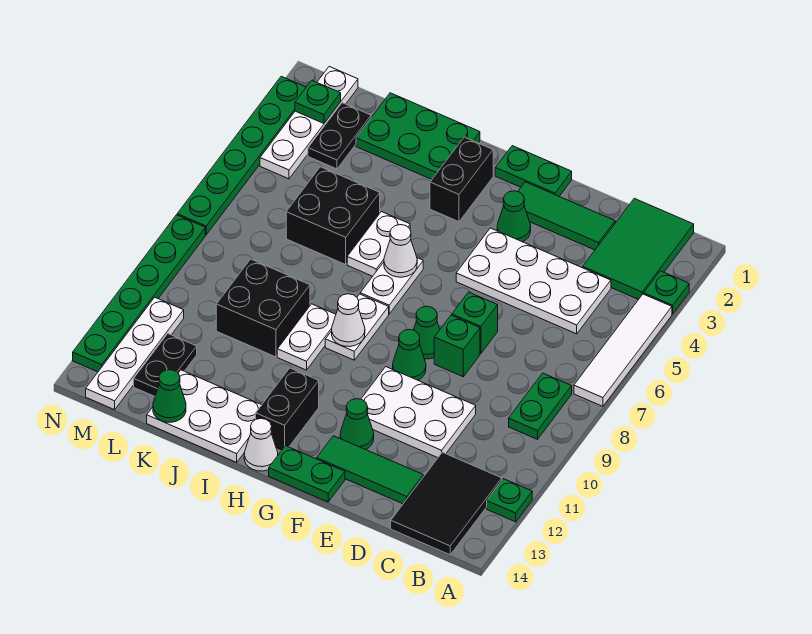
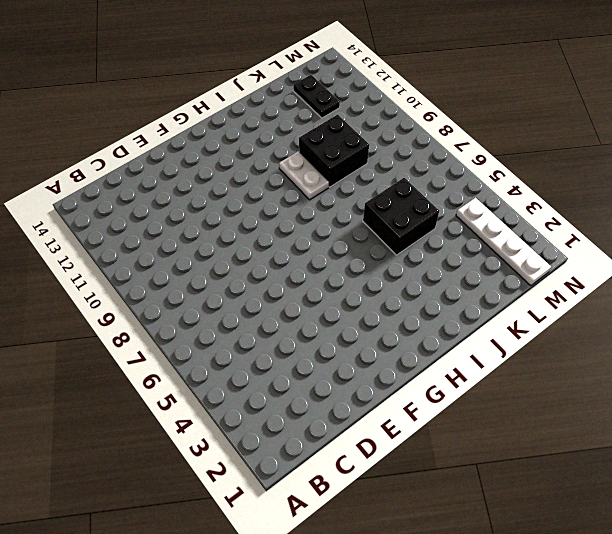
none -> green plate A3 level 1
none -> white tile A4:A7 level 1
none -> green plate A12 level 1
none -> green tile B1:C3 level 1

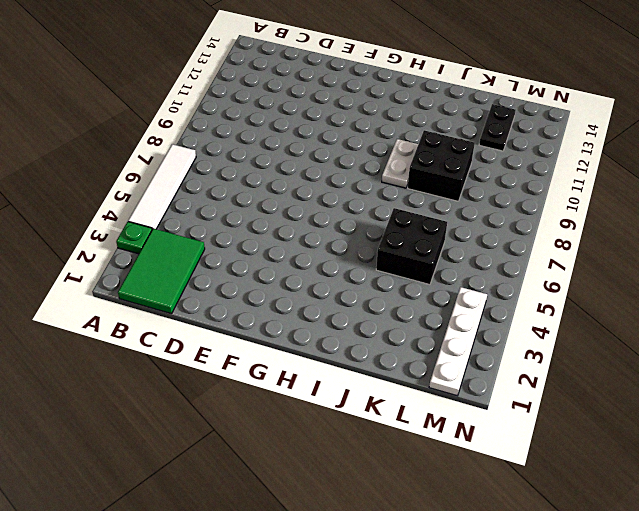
none -> green plate A12 level 1
none -> green plate B8:B9 level 1
none -> black tile B12:C14 level 1
none -> white plate C4:F5 level 1

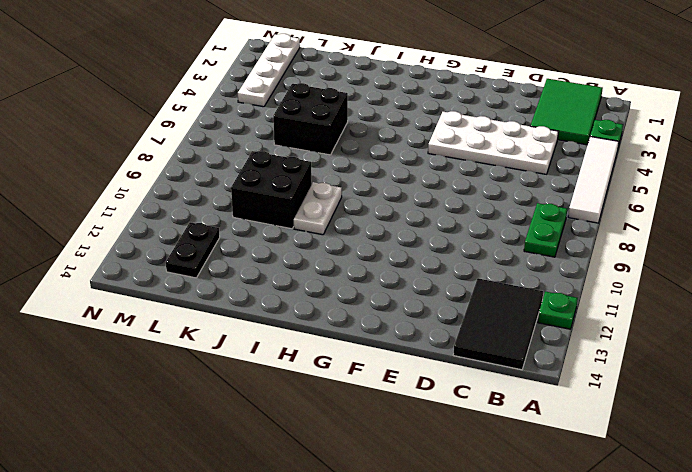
none -> green tile D2:F2 level 1
none -> white plate D10:F11 level 1
none -> green tile D13:F13 level 1
none -> green brick E7 level 1

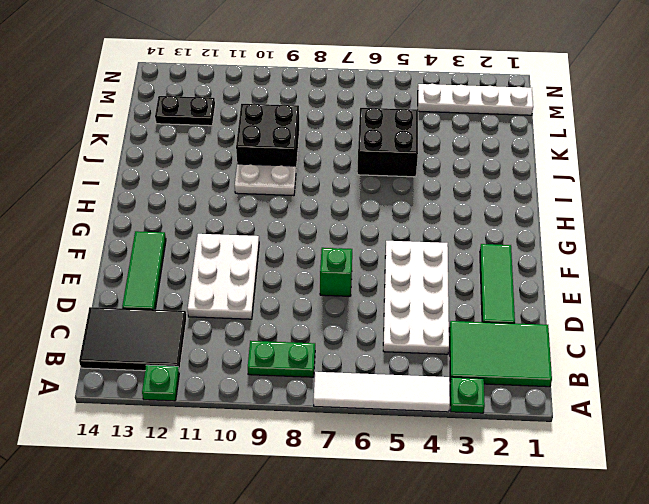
none -> green brick E8 level 1
none -> green plate F1:G1 level 1
none -> green cone F3 level 1
none -> green cone F8 level 1

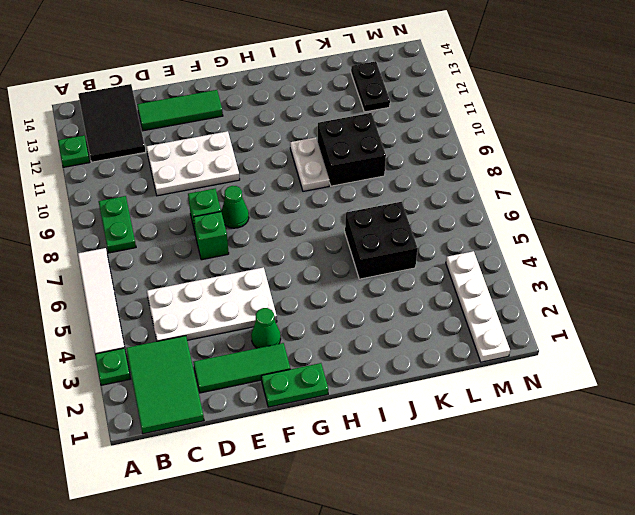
none -> green cone F9 level 1
none -> green cone F12 level 1
none -> green plate F14:G14 level 1
none -> black brick H2:H3 level 1

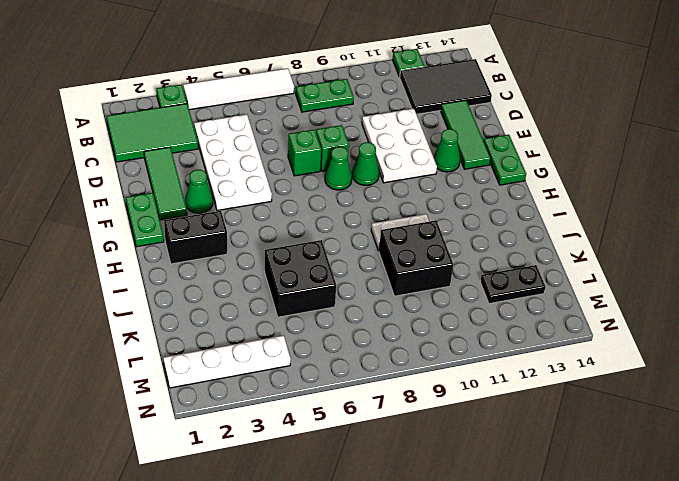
none -> white plate H6:H7 level 1
none -> white plate H8:H9 level 1
none -> black brick H12:H13 level 1
none -> white cone H14 level 1

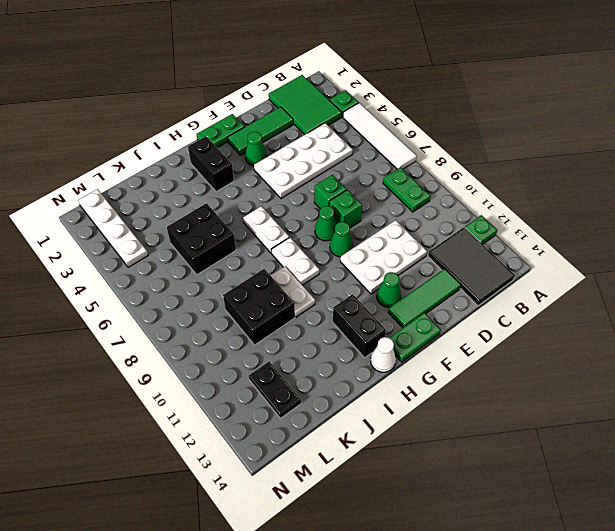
none -> green plate I1:K2 level 1
none -> white plate I5:I6 level 1
none -> white plate I13:K14 level 1
none -> black plate L2:L3 level 1

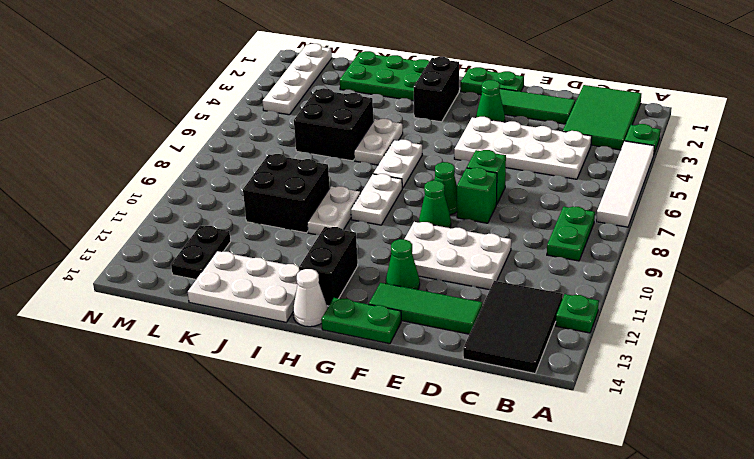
none -> black plate L2:L3 level 1
none -> white plate M11:M14 level 1
none -> green plate N2:N7 level 1
none -> green plate N8:N13 level 1

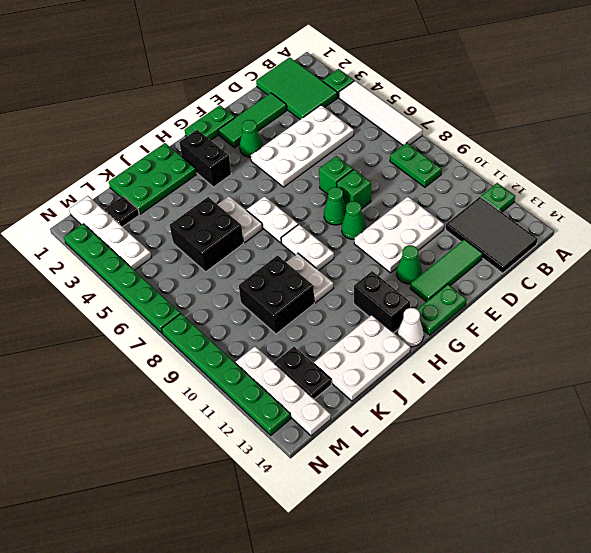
black plate L2 level 1 -> black plate L2:L3 level 1
none -> white cone H6 level 2
none -> white cone H9 level 2
none -> green cone K14 level 2
none -> green plate M2 level 2

